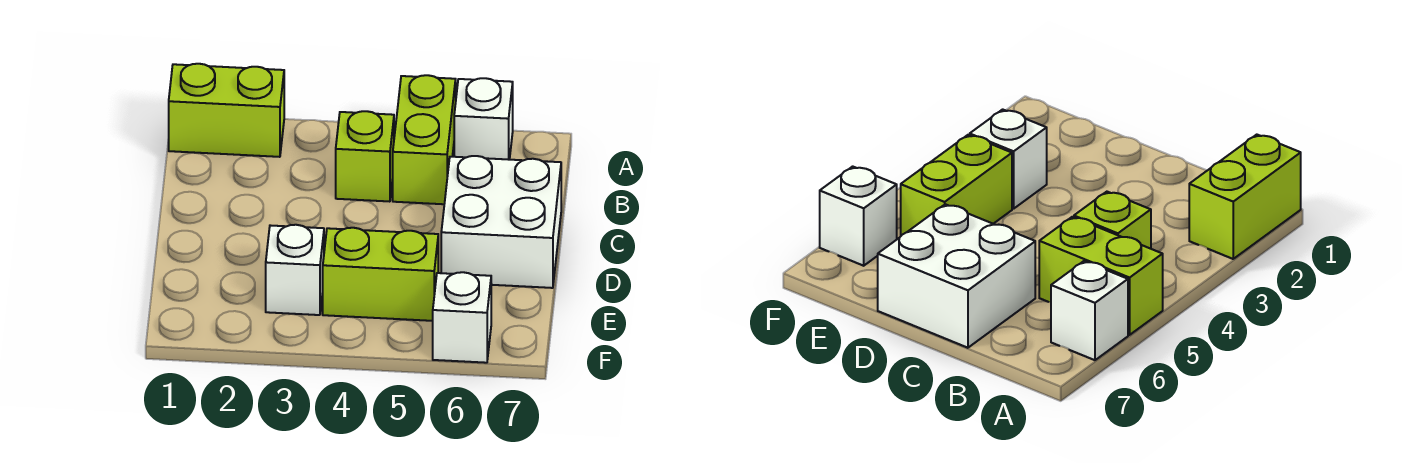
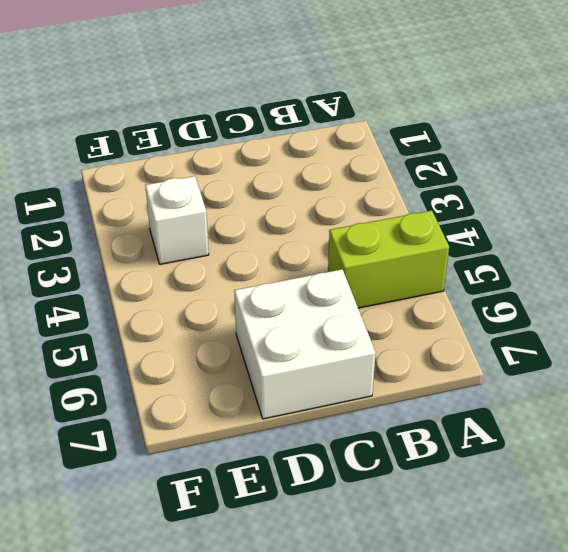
none -> lime brick A1:A2 level 1
none -> white brick A6 level 1

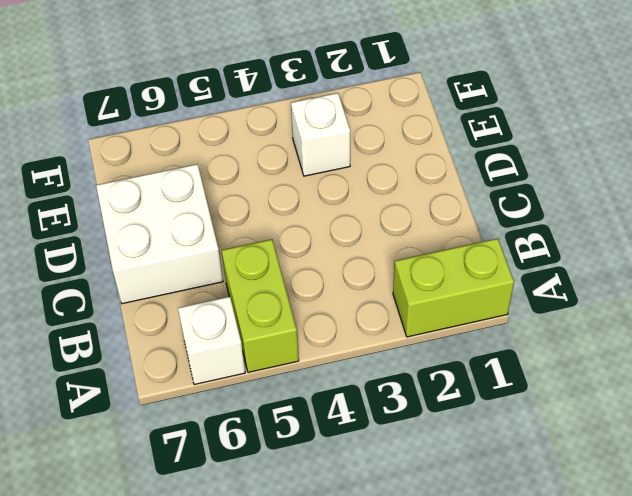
none -> lime brick B4 level 1
none -> lime brick E4:E5 level 1

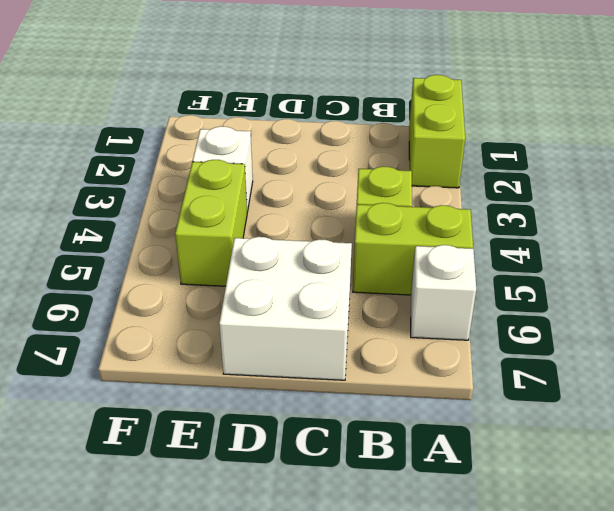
none -> white brick F6 level 1

